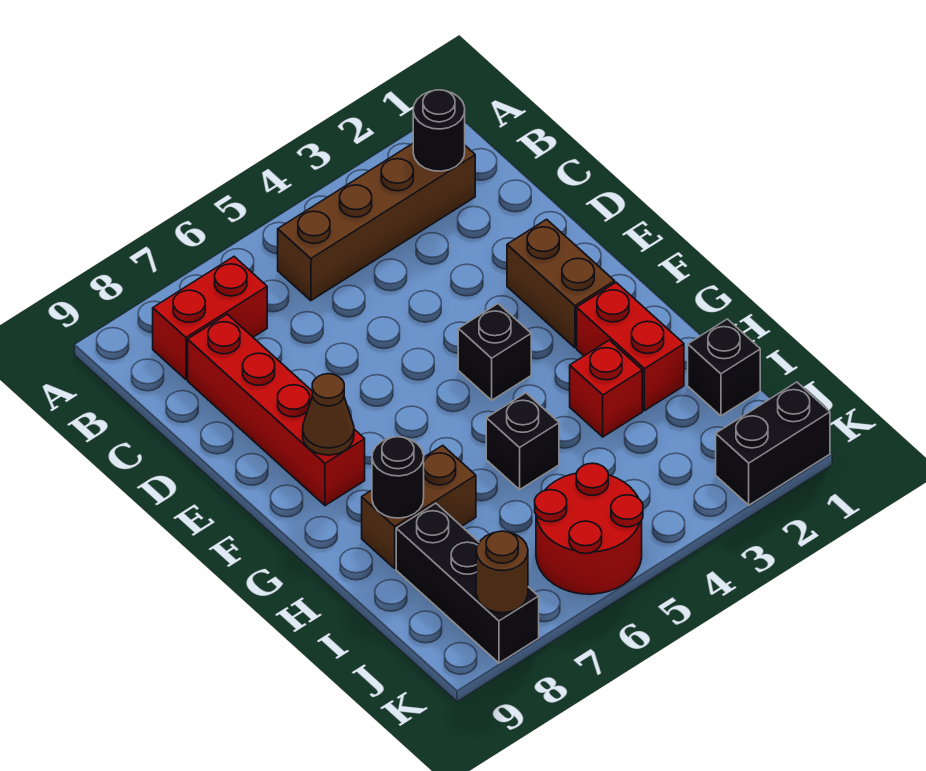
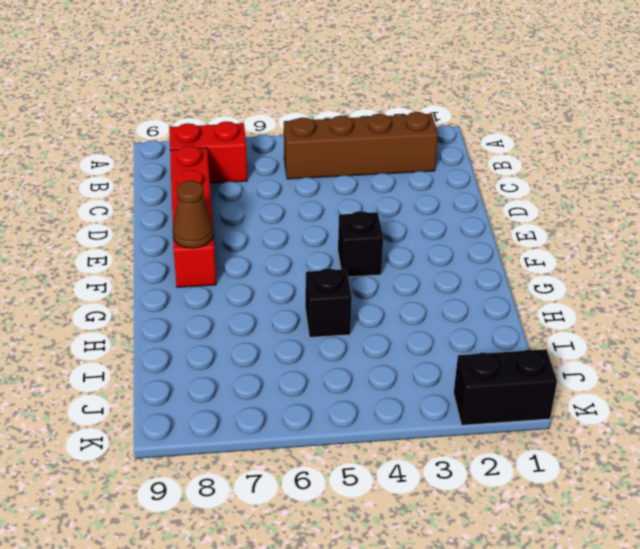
none -> brown brick E2:F2 level 1
none -> red brick G2:H2 level 1
none -> red brick H3 level 1

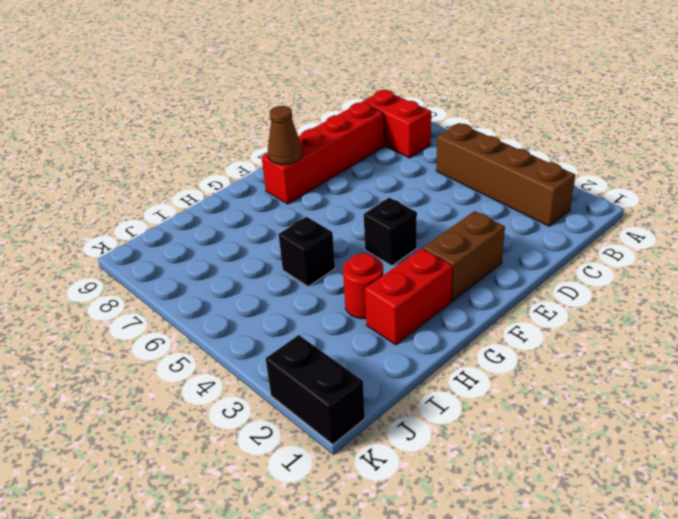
red round brick H3 level 1 -> red brick H3 level 1
none -> brown brick H7:H8 level 1
none -> black brick I1 level 1
none -> black brick I8:K8 level 1

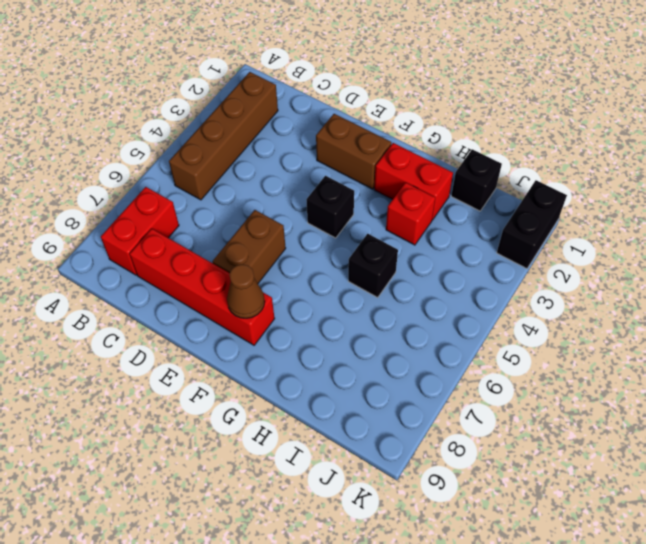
brown brick E6:E7 level 1 -> brown brick H7:H8 level 1
none -> black brick I8:K8 level 1
none -> red round brick J5:K6 level 1
none -> black round brick B2 level 2

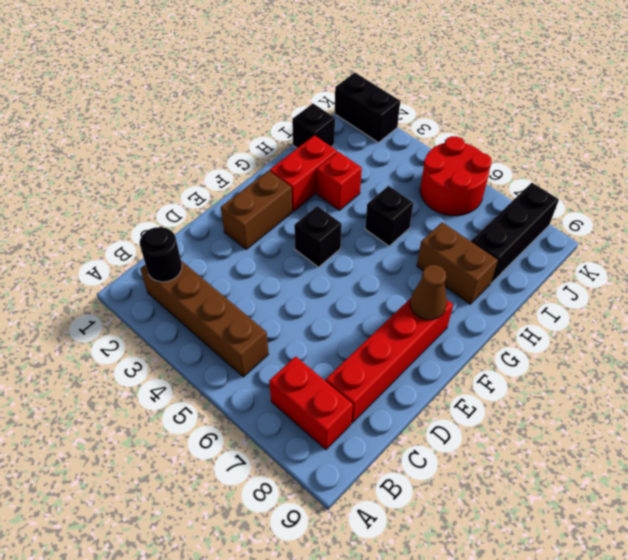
none -> black round brick H8 level 2
none -> brown round brick K8 level 2

